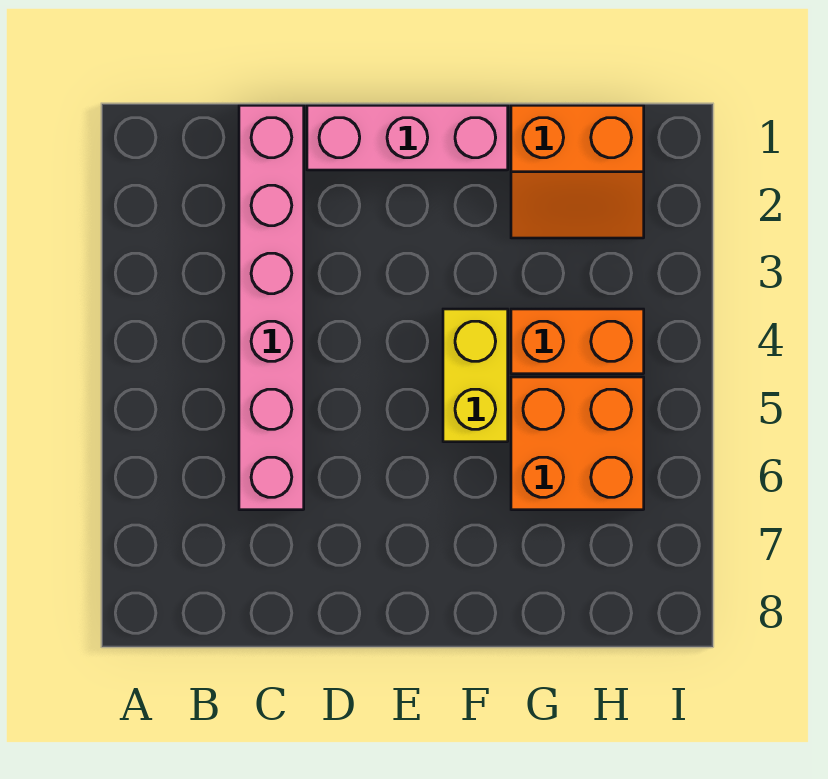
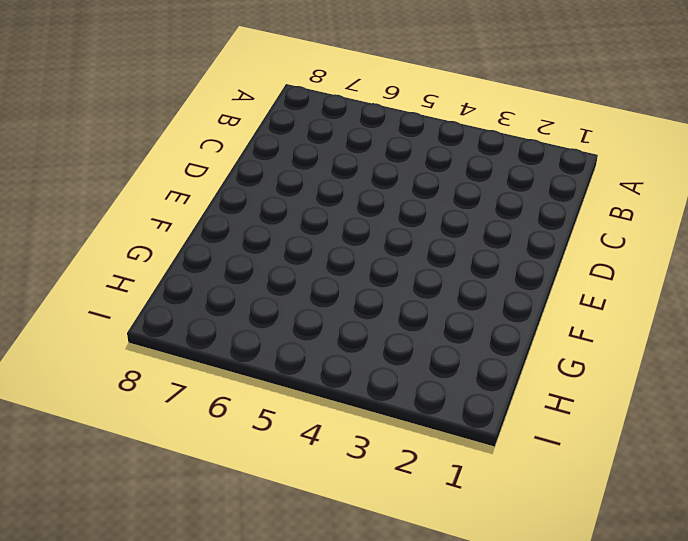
none -> pink brick C1:C6 level 1
none -> pink brick D1:F1 level 1

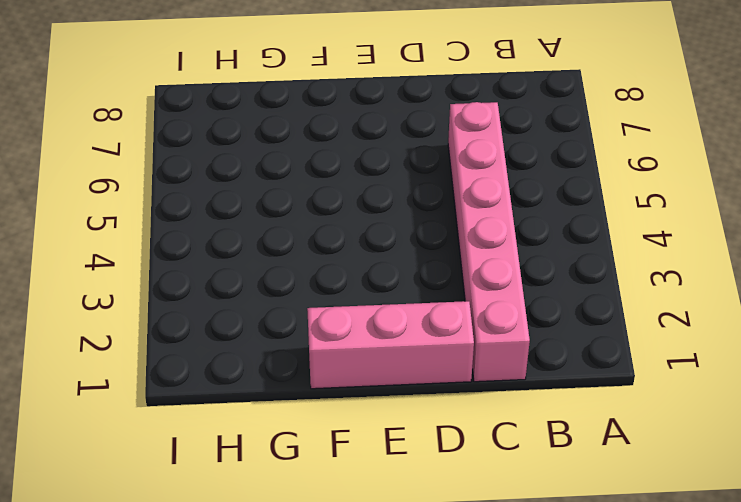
none -> yellow brick F4:F5 level 1
none -> orange slope G1:H2 level 1 top 1

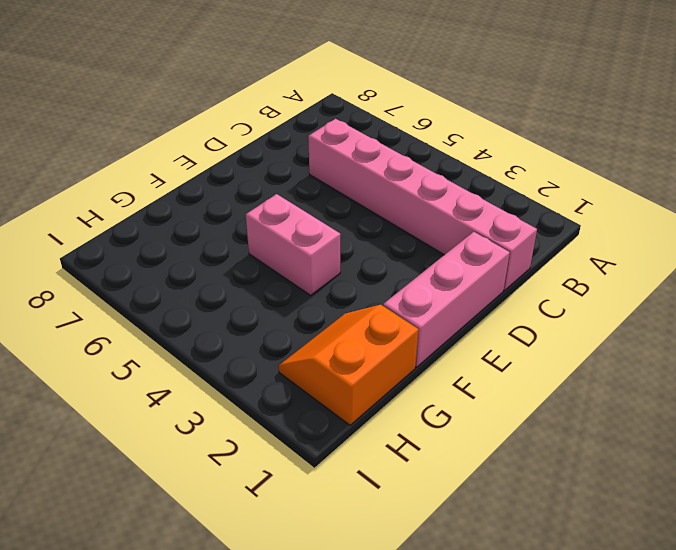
pink brick F4:F5 level 1 -> yellow brick F4:F5 level 1
none -> orange brick G4:H4 level 1
none -> orange brick G5:H6 level 1

